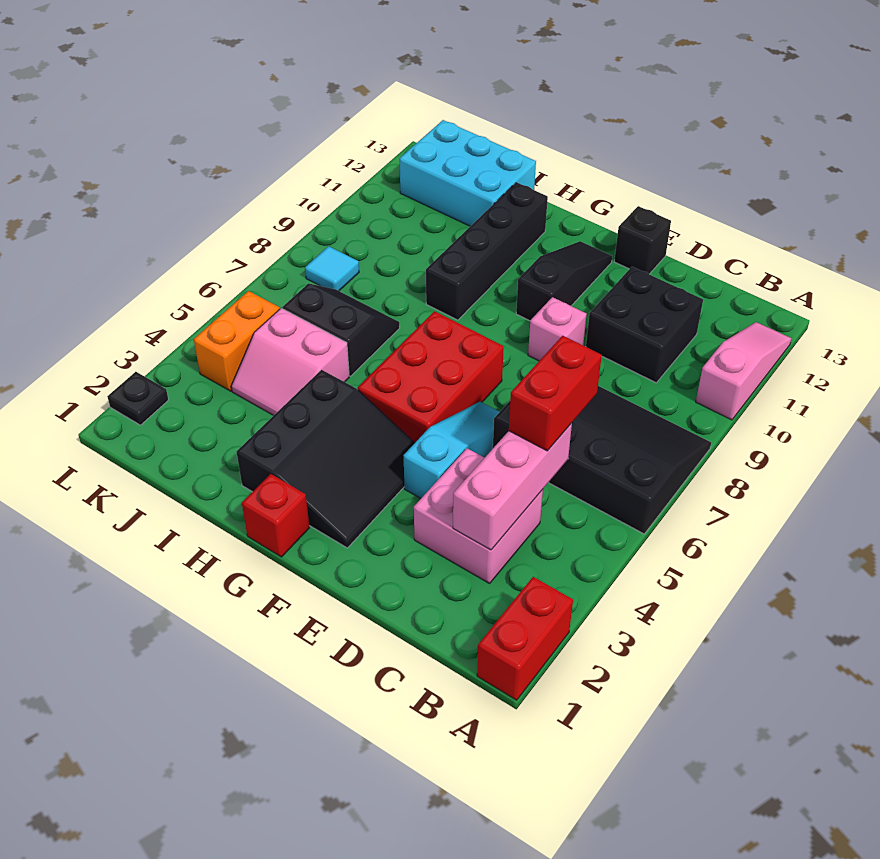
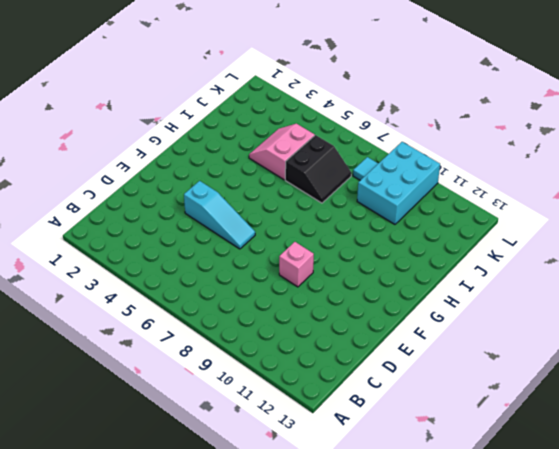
cyan brick J9:L10 level 1 -> cyan brick I12:K13 level 1
none -> red brick A1:A2 level 1
none -> black slope A6:D8 level 1 top 6
none -> pink slope A10:A12 level 1 top 10

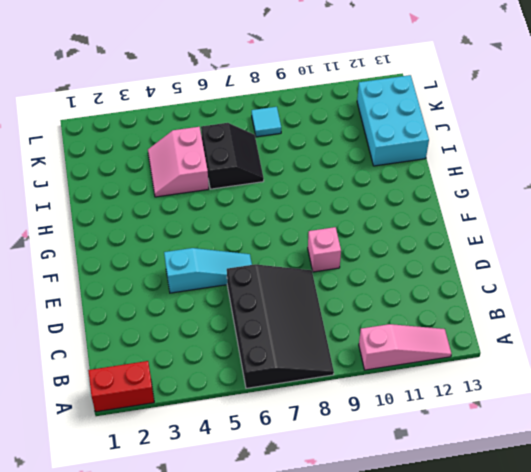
none -> pink brick C3:D4 level 1
none -> black brick C10:D11 level 1
none -> black brick E13 level 1

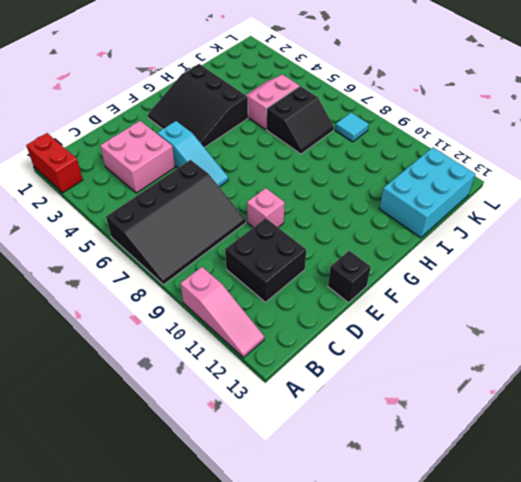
none -> red brick F5:G7 level 1
none -> black slope F10:F12 level 1 top 10
none -> red brick G1 level 1

